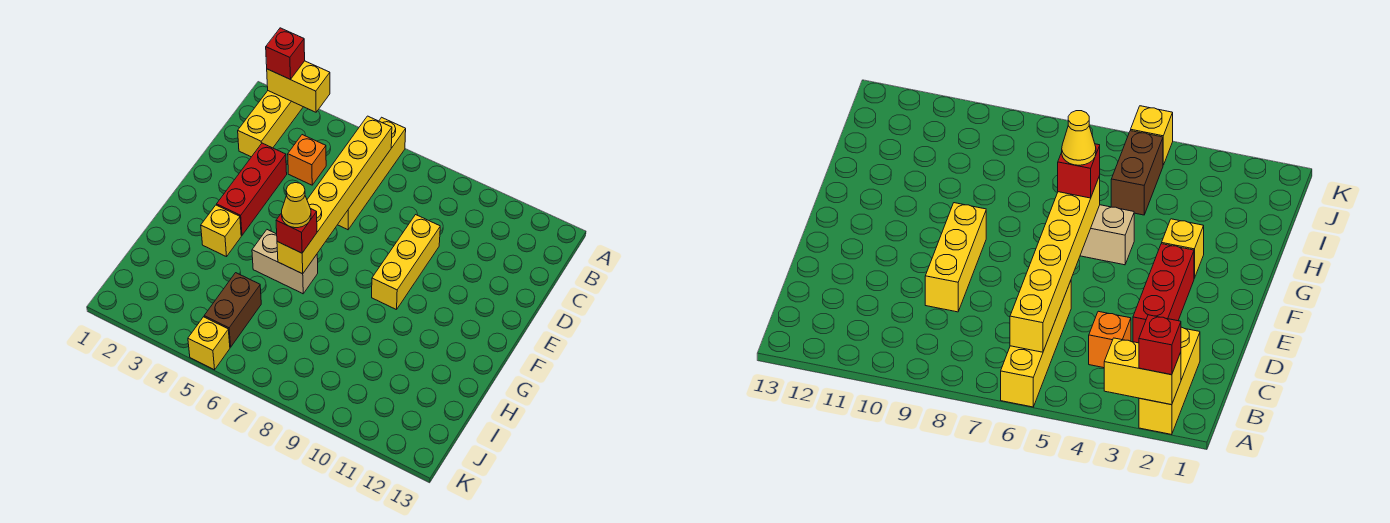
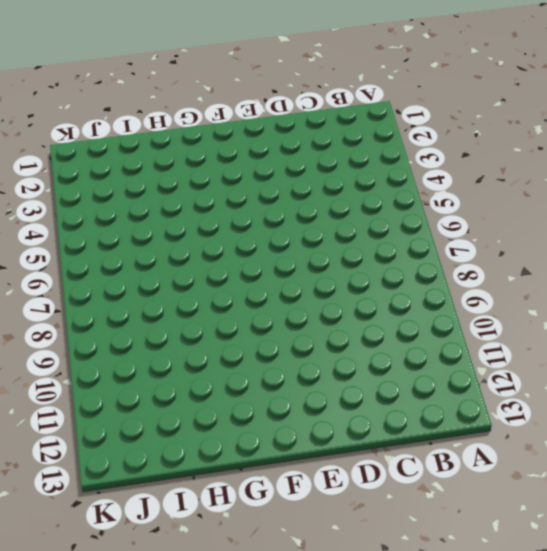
none -> yellow brick A2:C2 level 1
none -> yellow brick A6:D6 level 1
none -> orange brick C4 level 1

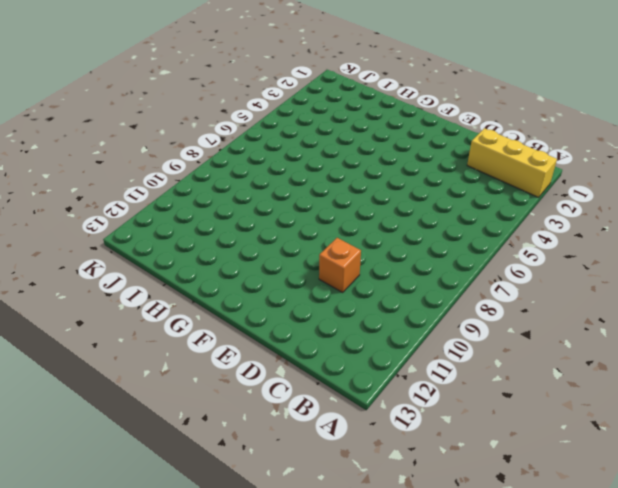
orange brick D10 level 1 -> orange brick C4 level 1
none -> yellow brick A6:D6 level 1
none -> red brick D3:F3 level 1
none -> yellow brick D9:F9 level 1

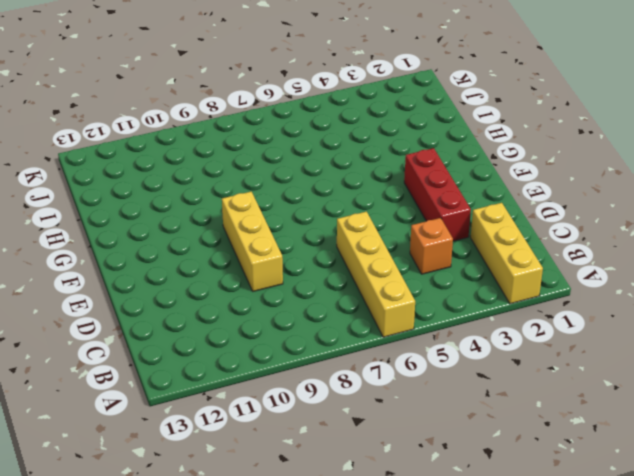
none -> yellow brick G3 level 1
none -> tan brick G5:G6 level 1
none -> brown brick I5:J5 level 1

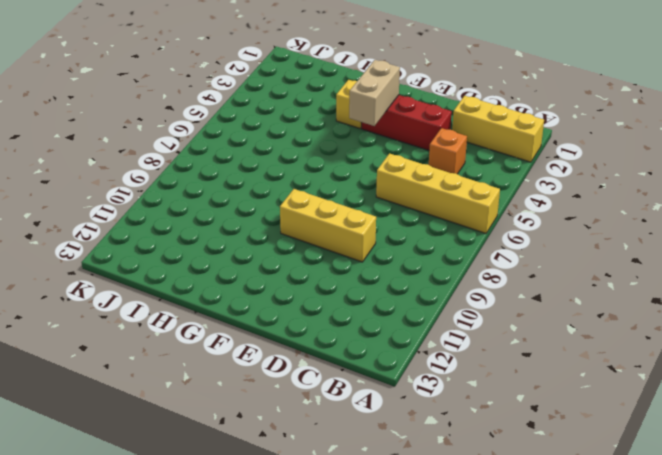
tan brick F3:F4 level 2 -> tan brick G5:G6 level 1
none -> brown brick I5:J5 level 1
none -> yellow brick K5 level 1
none -> yellow brick A2:A3 level 2

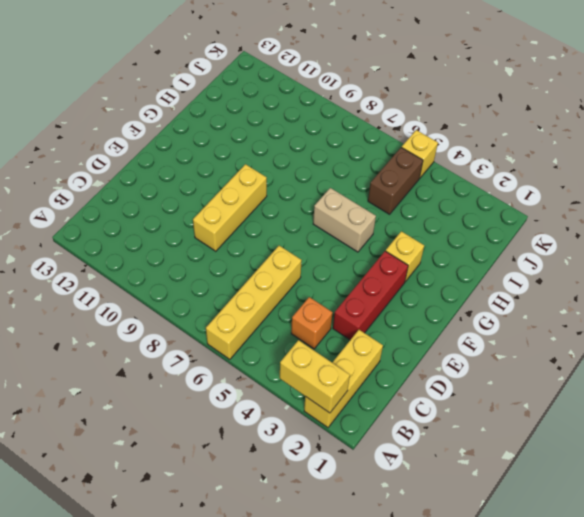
none -> yellow brick B6:G6 level 2
none -> red brick A2 level 3
none -> red brick G6 level 3

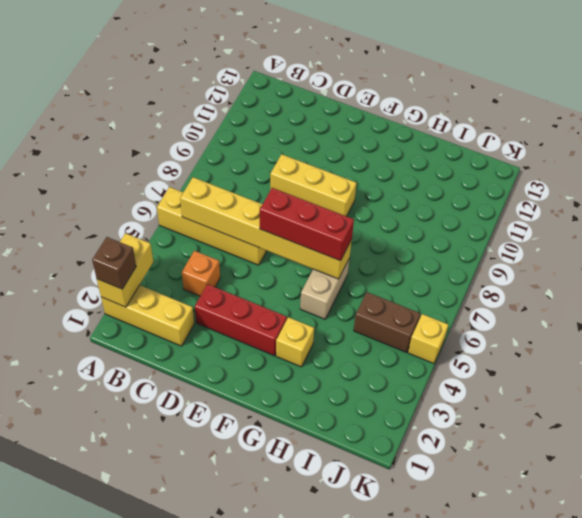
brown brick A2 level 3 -> red brick A2 level 3
red brick E6:G6 level 3 -> red brick G6 level 3
none -> yellow cone G6 level 4

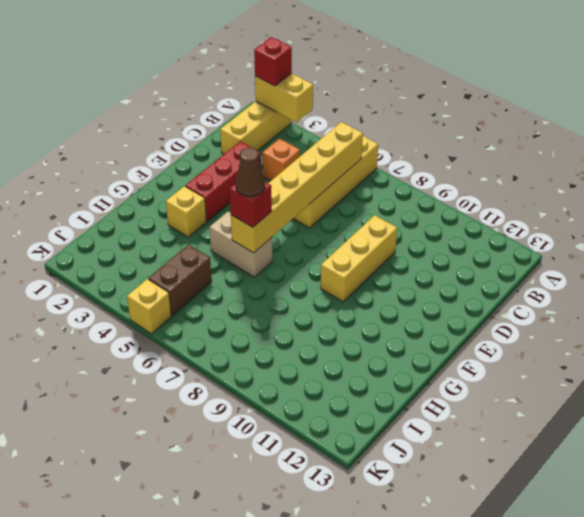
brown cone G6 level 4 -> yellow cone G6 level 4

